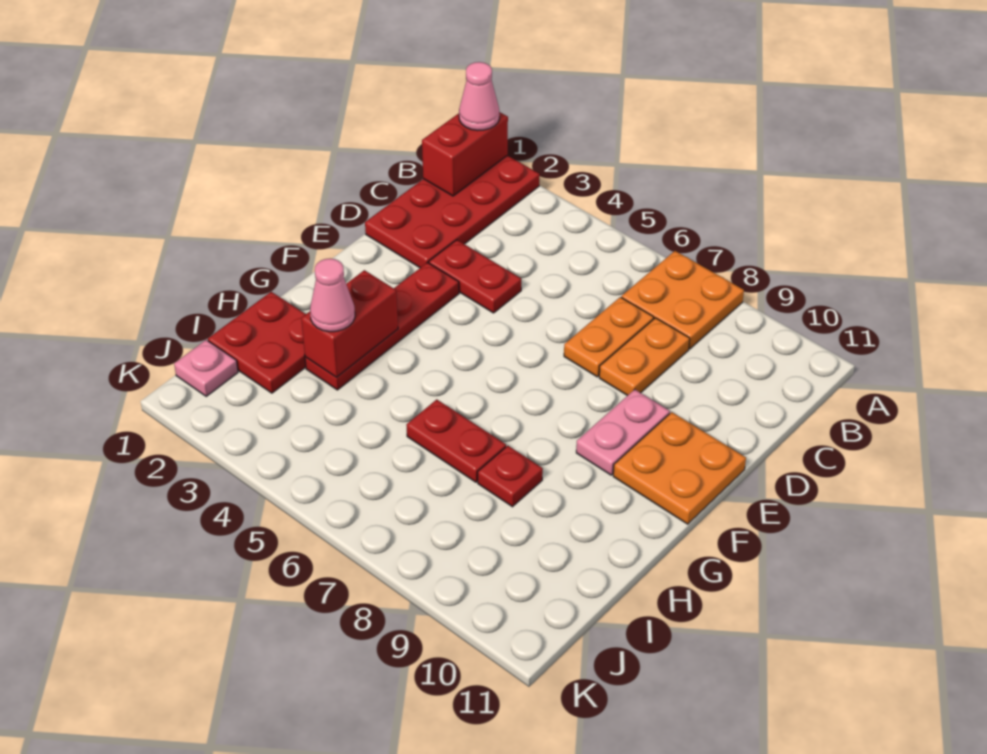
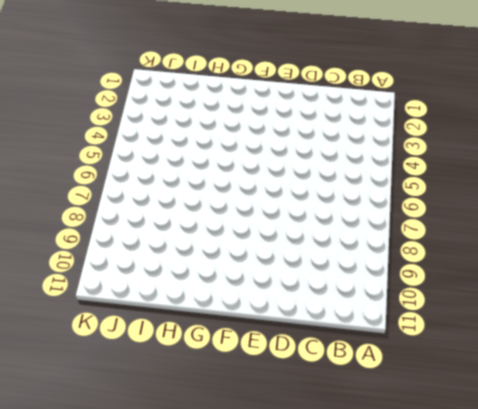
none -> red plate A1:D2 level 1
none -> orange plate A7:B8 level 1
none -> orange plate C7:D7 level 1

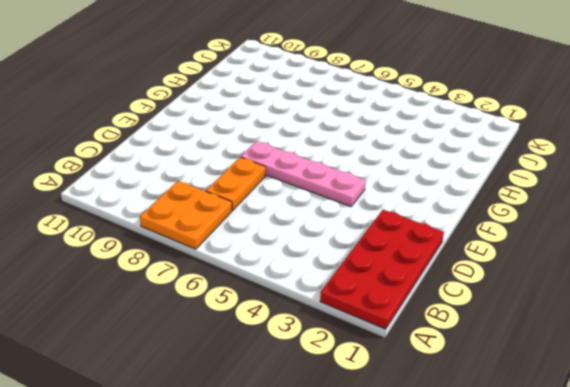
pink plate E4:E7 level 1 -> none
none -> orange plate C8:D8 level 1
none -> red plate D3:D4 level 1
none -> red plate E3:H3 level 1

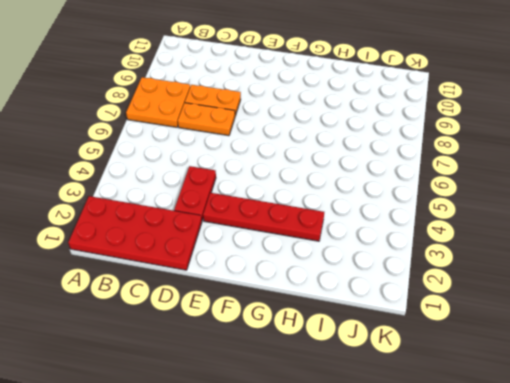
none -> pink plate E9:F9 level 1
none -> orange plate E10:F11 level 1
none -> red plate H1:I2 level 1

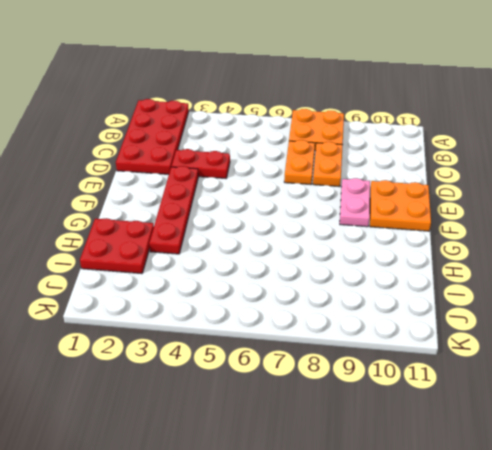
none -> red plate H6:H7 level 1
none -> red plate H8 level 1
none -> pink plate J1 level 1

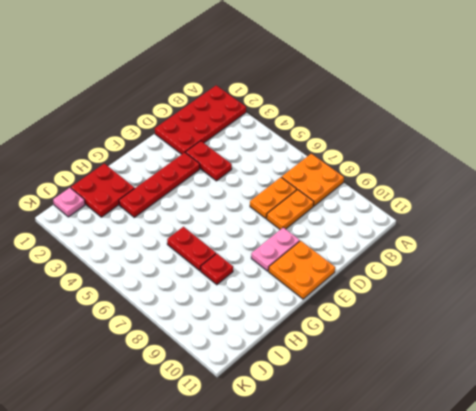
none -> red brick A1:B1 level 2
none -> red brick G3:H3 level 2
none -> pink cone A1 level 3

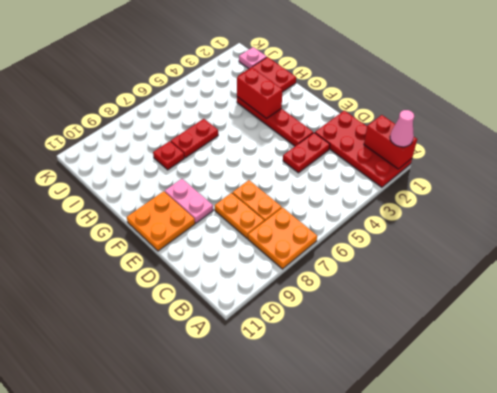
none -> pink cone H3 level 3

